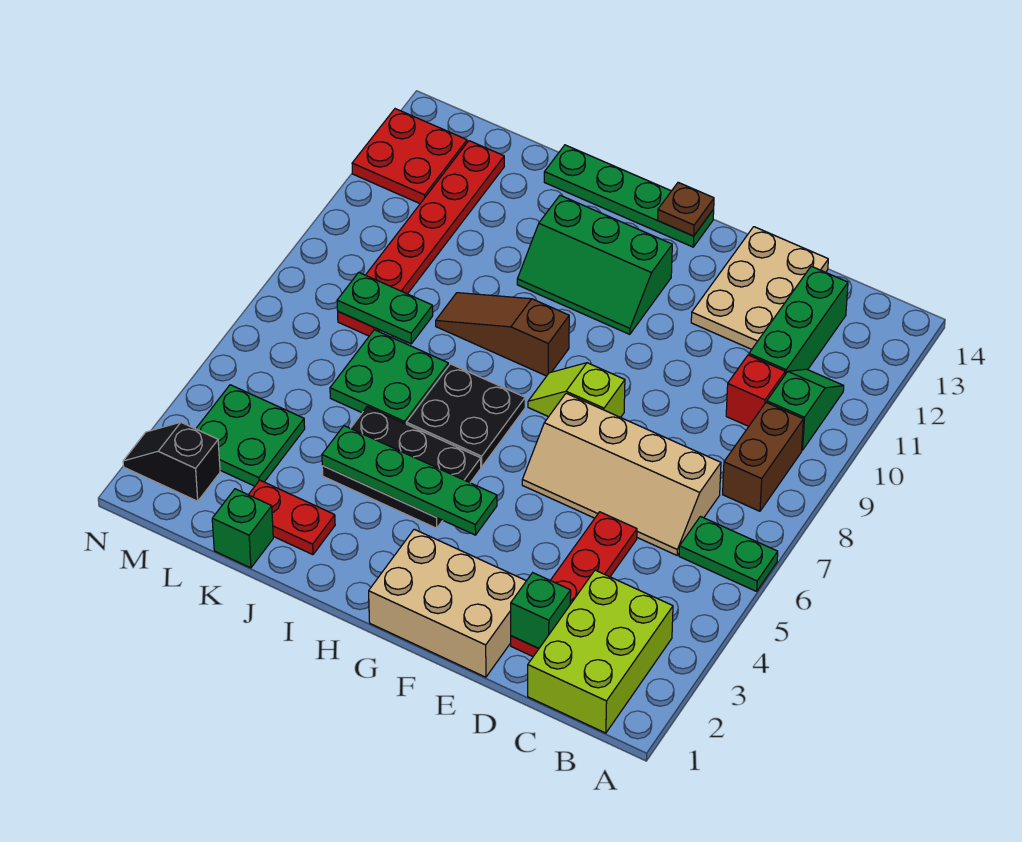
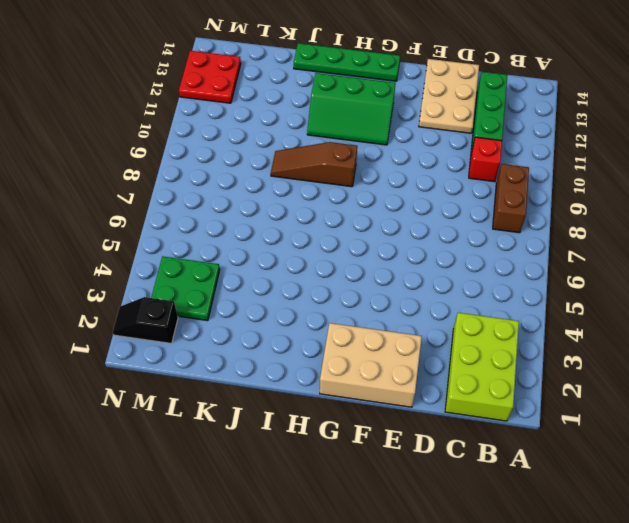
none -> green plate A6:B6 level 1
none -> green slope B10:B11 level 1 top 10
none -> tan slope C6:F7 level 1 top 7

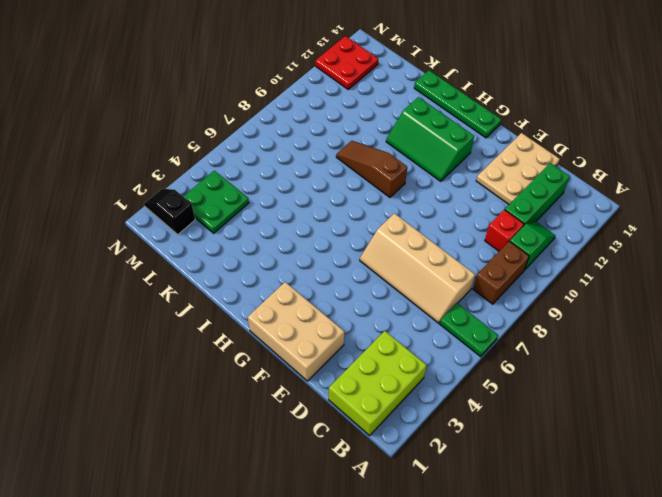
none -> red plate D2:D5 level 1
none -> lime slope F8:G8 level 1 top F
none -> black plate H4:J5 level 1

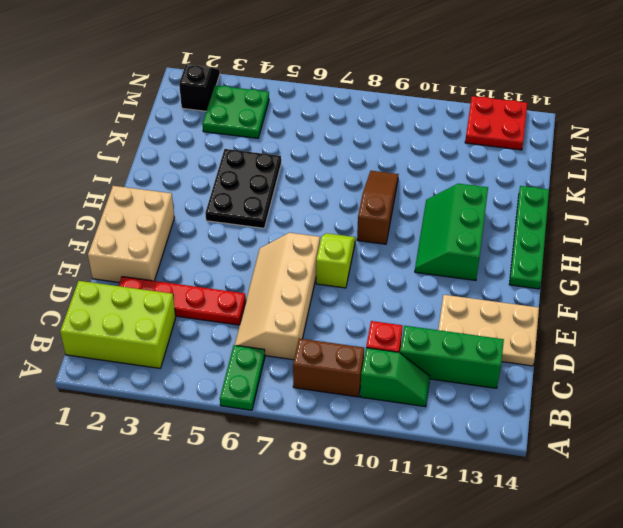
none -> black plate H6:I7 level 1
none -> red plate J2:K2 level 1
none -> green plate J6:K7 level 1

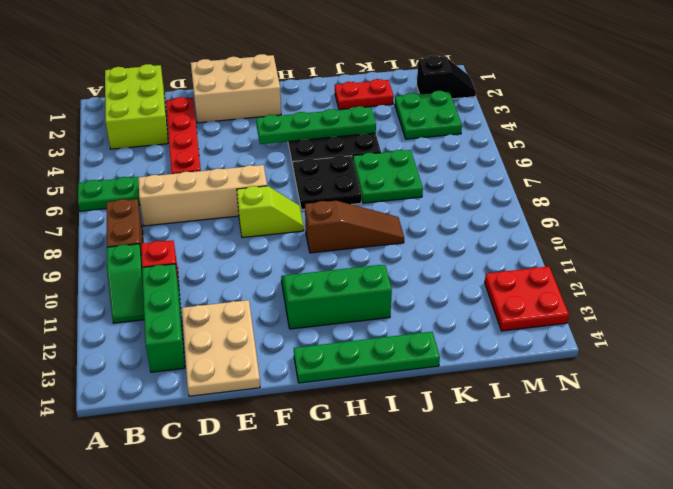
none -> green brick K1 level 1
none -> red plate L8:L13 level 1
none -> green brick D2 level 2

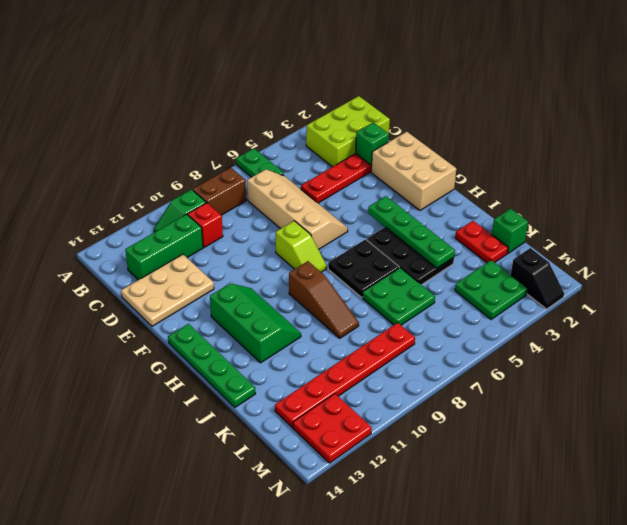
none -> brown plate G14 level 2
none -> green plate K8:L8 level 2

